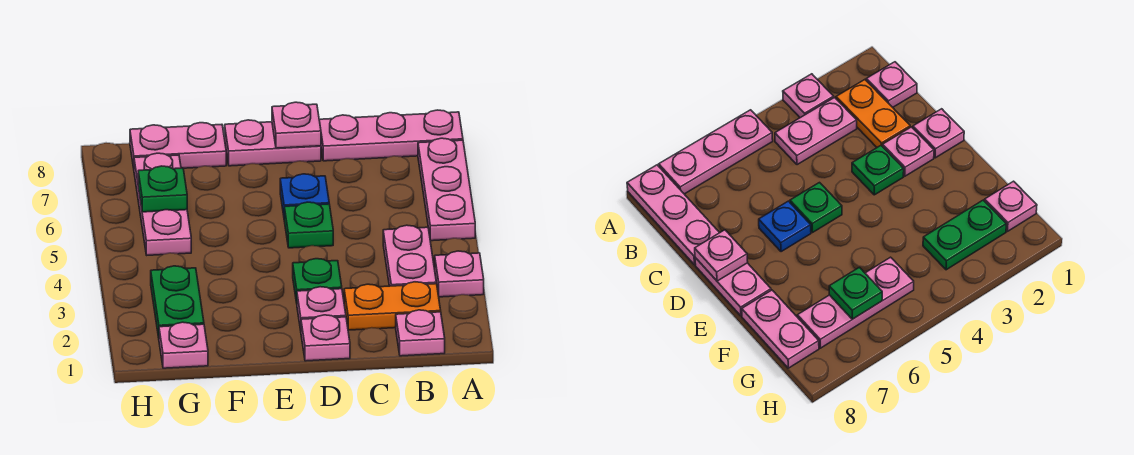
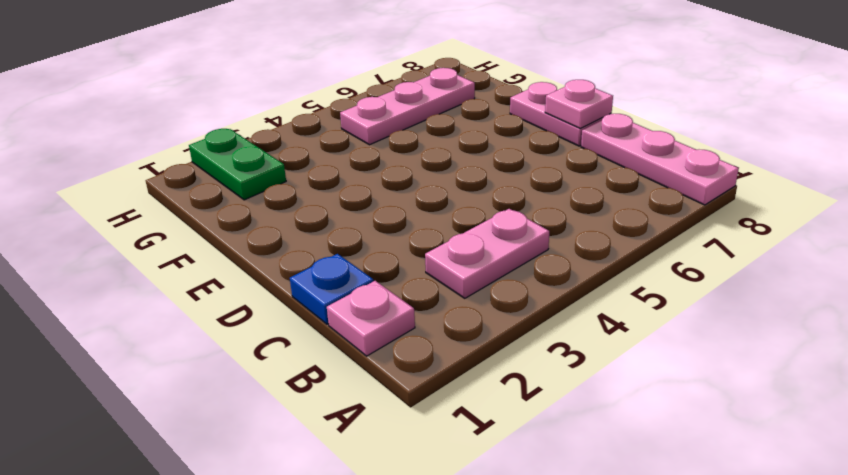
blue plate C1 level 1 -> blue plate D6 level 1
green plate G2:H2 level 1 -> green plate G2:G3 level 1
none -> pink plate A3 level 1
none -> pink plate A5:A7 level 1
none -> orange plate B2:C2 level 1

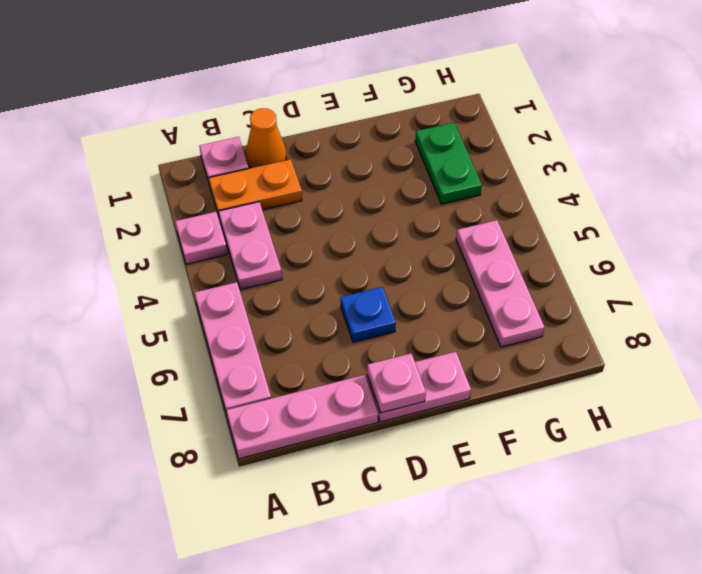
orange cone C1 level 1 -> none
none -> pink plate D1 level 1
none -> pink plate D2 level 1
none -> green plate D3 level 1

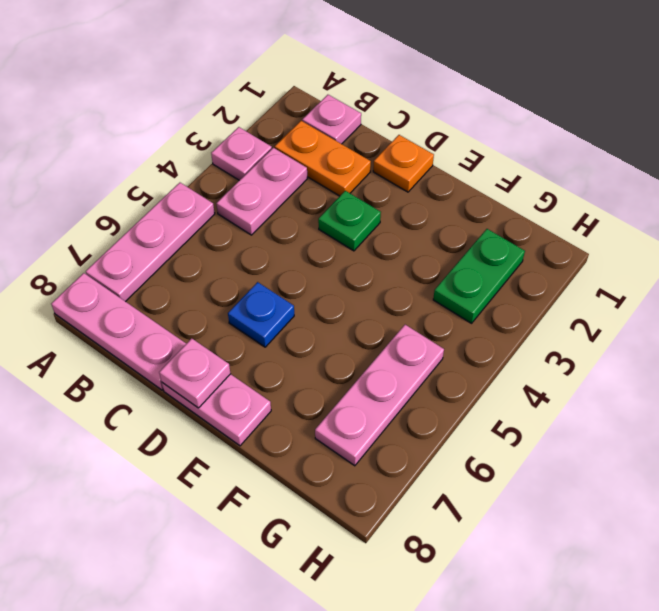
orange plate D1 level 1 -> pink plate D1 level 1
none -> pink plate D2 level 1
none -> green plate D5 level 1
none -> pink plate F8:G8 level 1

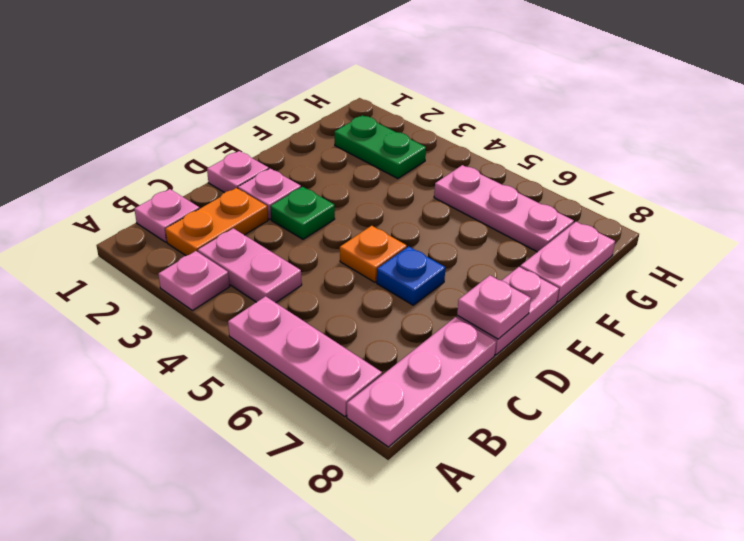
orange plate D5 level 1 -> green plate D5 level 1
none -> pink plate G1 level 1
none -> green plate G6 level 2

